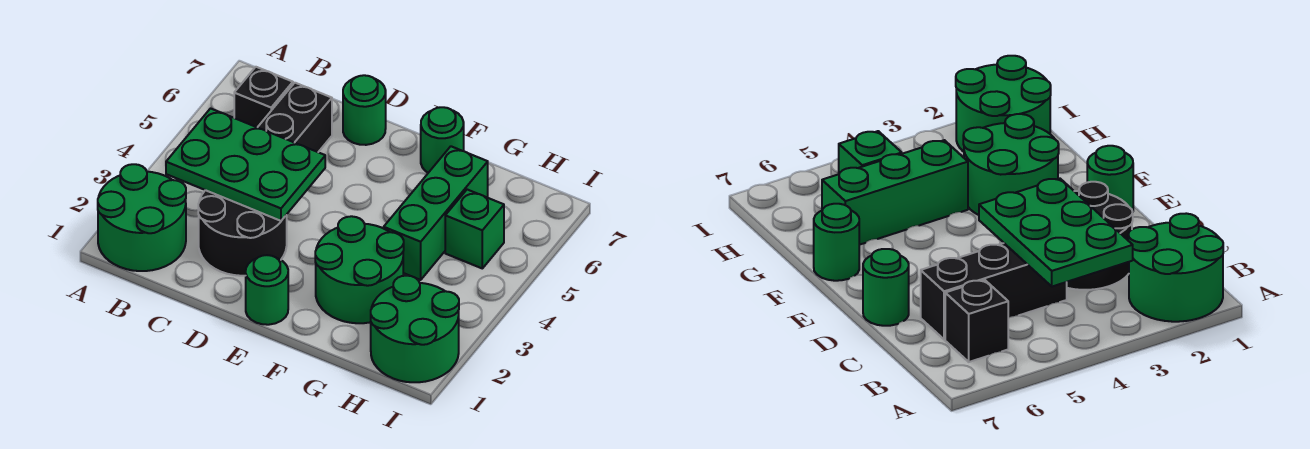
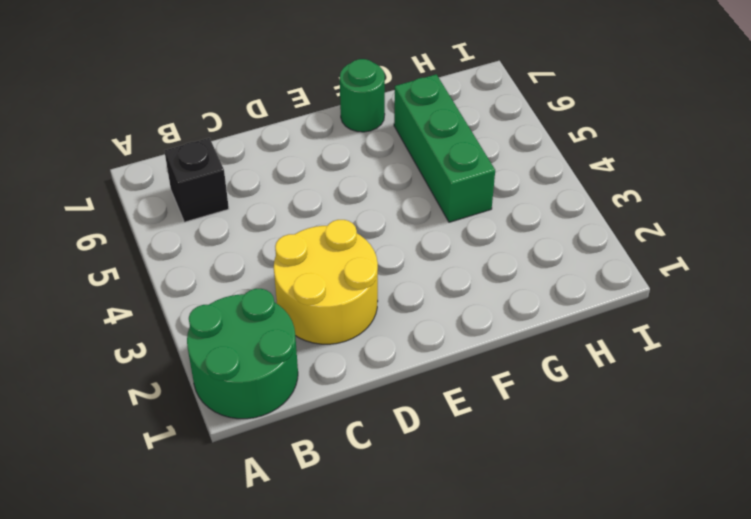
yellow round brick C2:D3 level 1 -> black round brick C2:D3 level 1
none -> black brick C4:C6 level 1
none -> green round brick D7 level 1
none -> green round brick E1 level 1

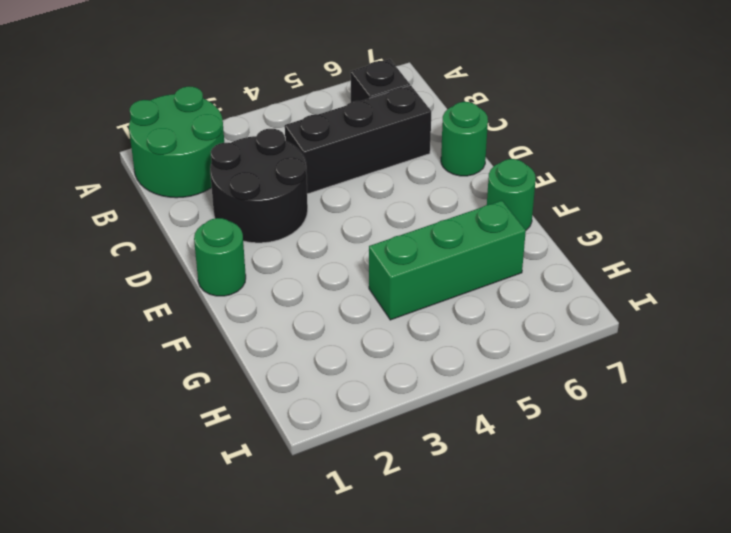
none -> green round brick F2:G3 level 1
none -> green round brick H1:I2 level 1
none -> green brick H5 level 1

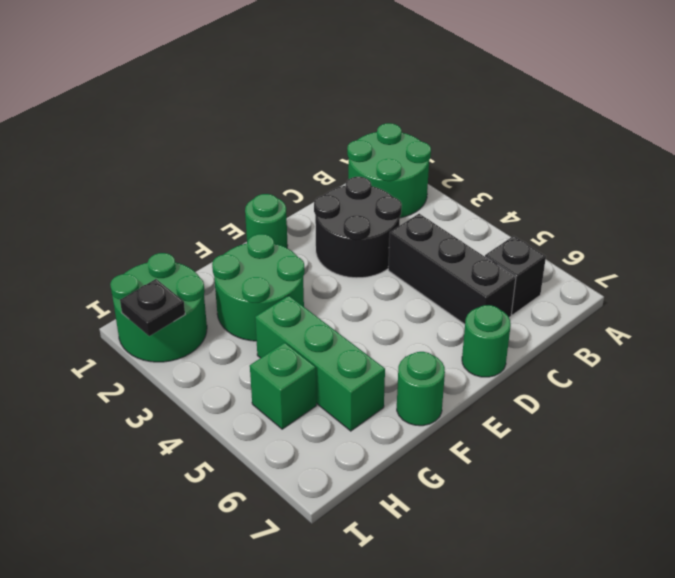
black plate I2 level 2 -> none
none -> green plate B3:D4 level 2

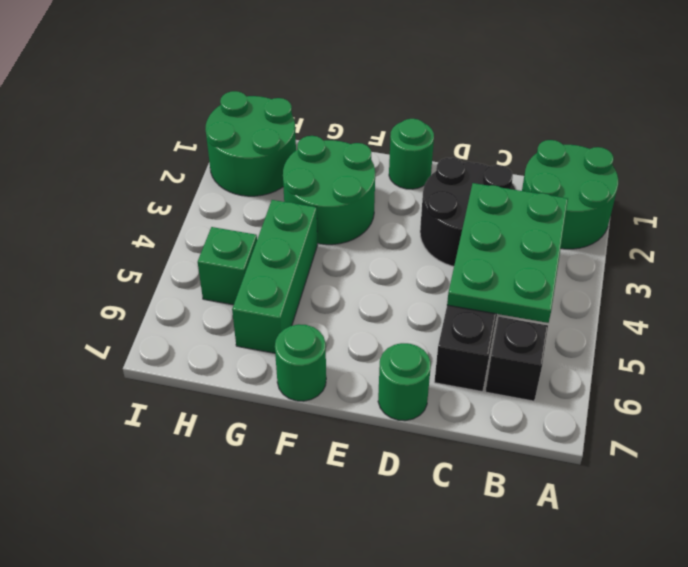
green plate B3:C5 level 2 -> green plate B3:D4 level 2

